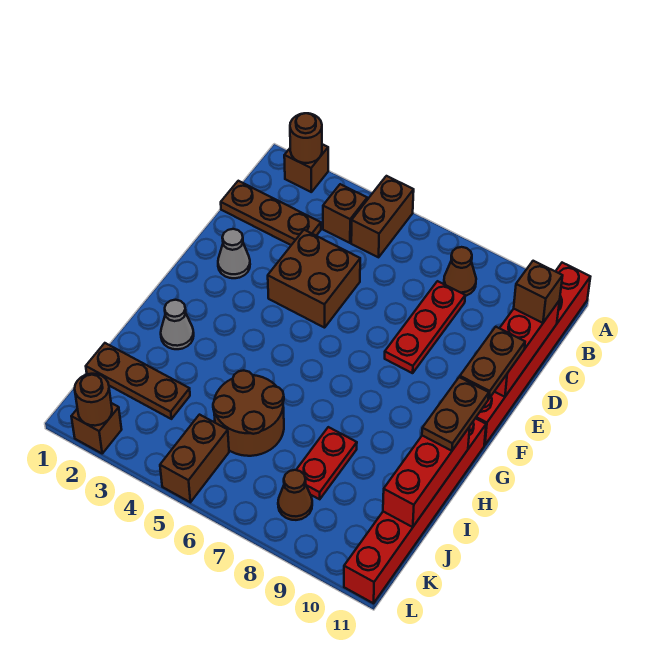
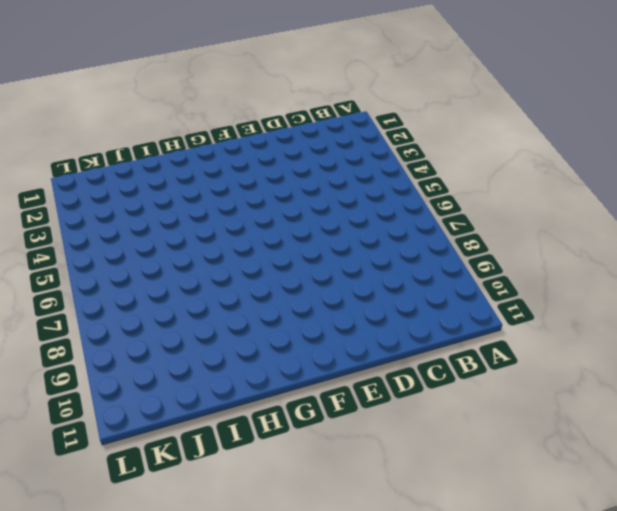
none -> brown brick A2 level 1
none -> brown brick A5:B5 level 1
none -> red brick A11:F11 level 1

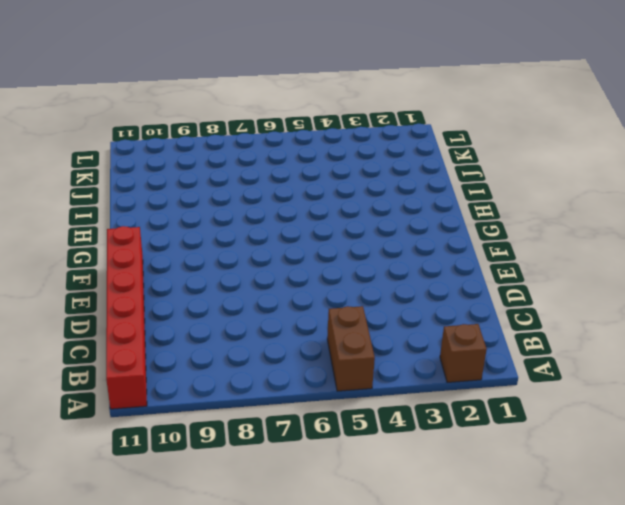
none -> brown brick B4 level 1
none -> brown cone B8 level 1
none -> brown plate C1:C3 level 1

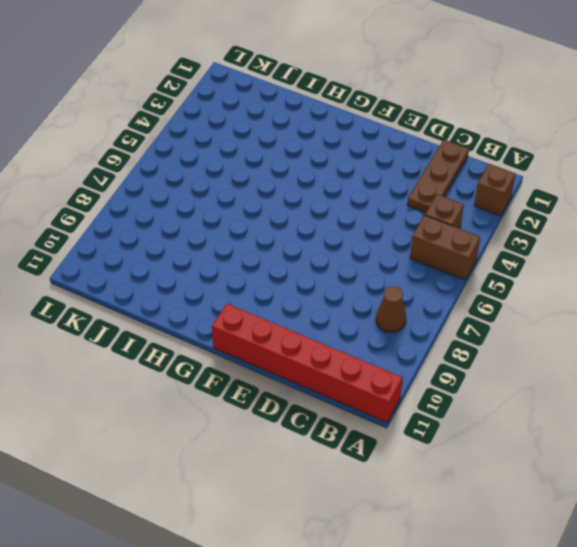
none -> red plate C8:E8 level 1
none -> brown brick D4:E5 level 1
none -> grey cone E2 level 1

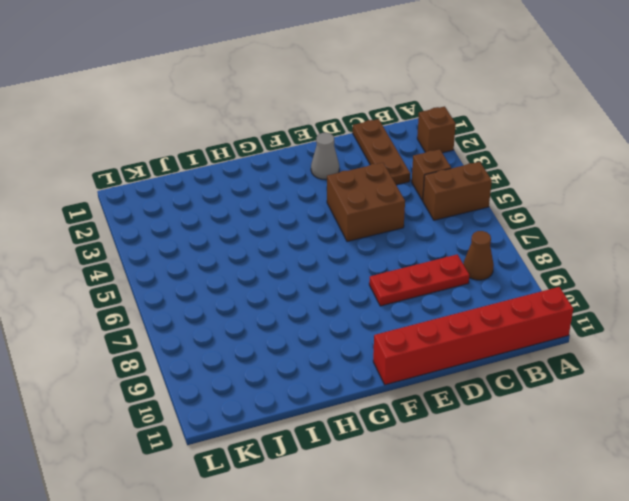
none -> red brick G11:L11 level 1
none -> grey cone H2 level 1
none -> brown round brick I5:J6 level 1

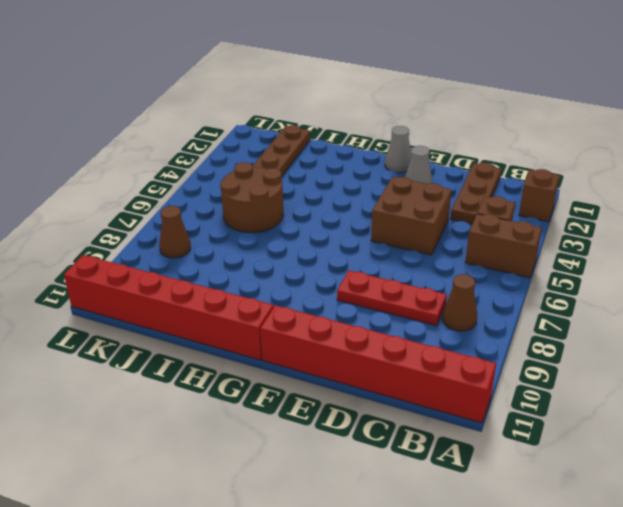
grey cone F1 level 1 -> grey cone H2 level 1
none -> red plate I8:J8 level 1
none -> brown brick K5:L5 level 1
none -> brown brick L2 level 1

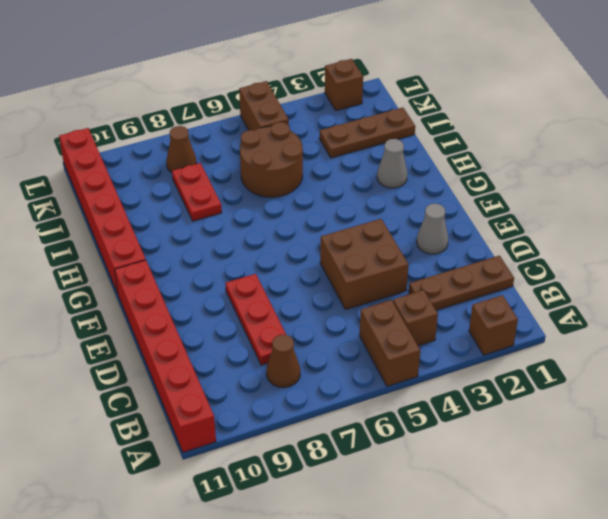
none -> brown round brick A2 level 2
none -> red brick C11:E11 level 2
none -> red brick H11:J11 level 2

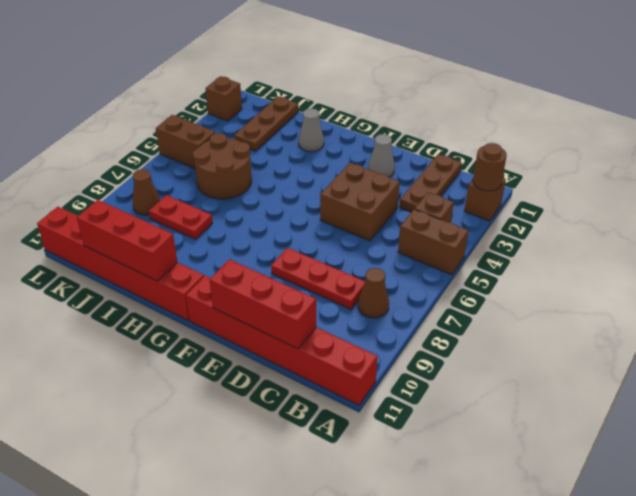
none -> brown round brick L2 level 2
none -> brown brick C11 level 3
none -> brown plate E11:F11 level 3

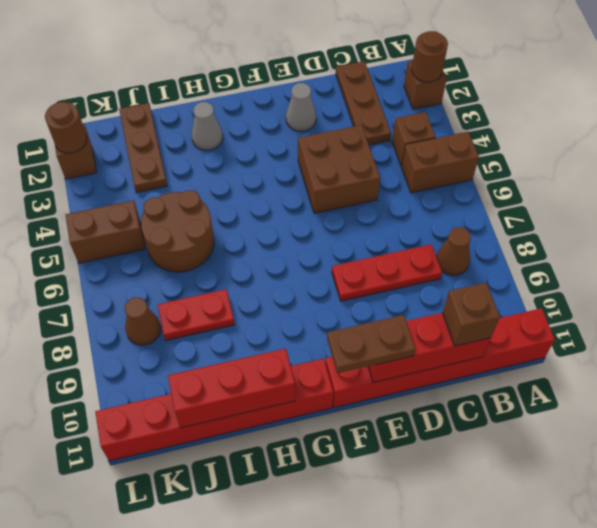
none -> brown plate G11:H11 level 3

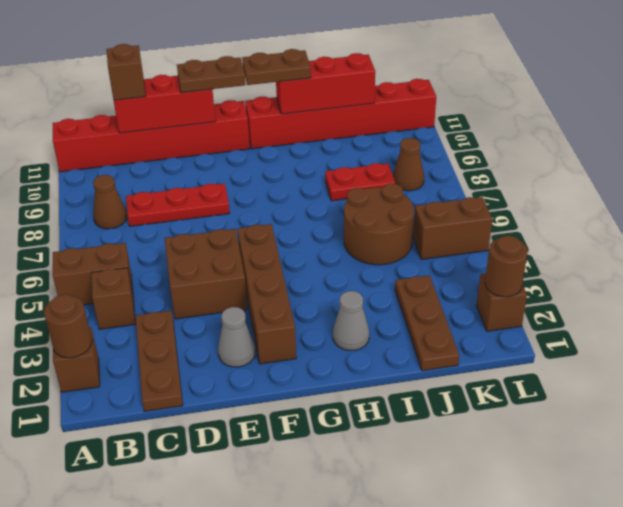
brown brick F2:F5 level 1 -> none

